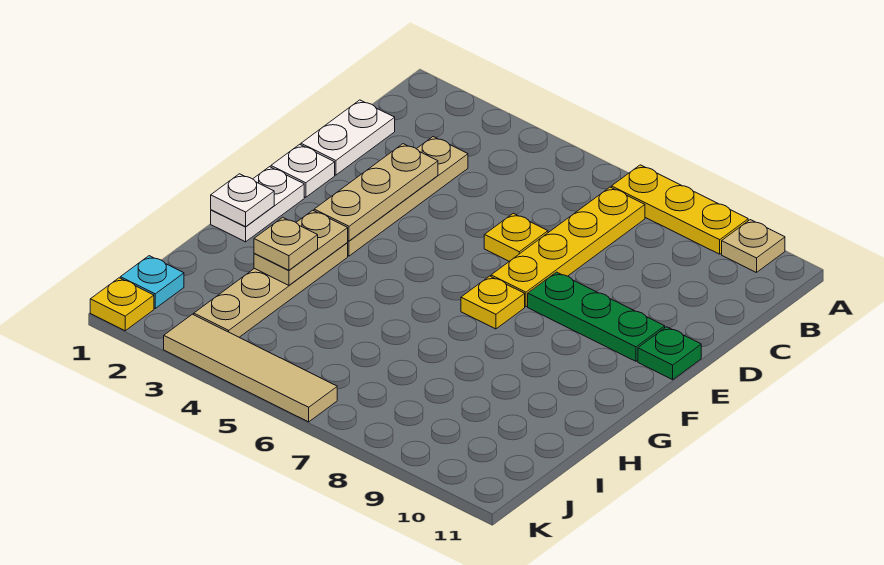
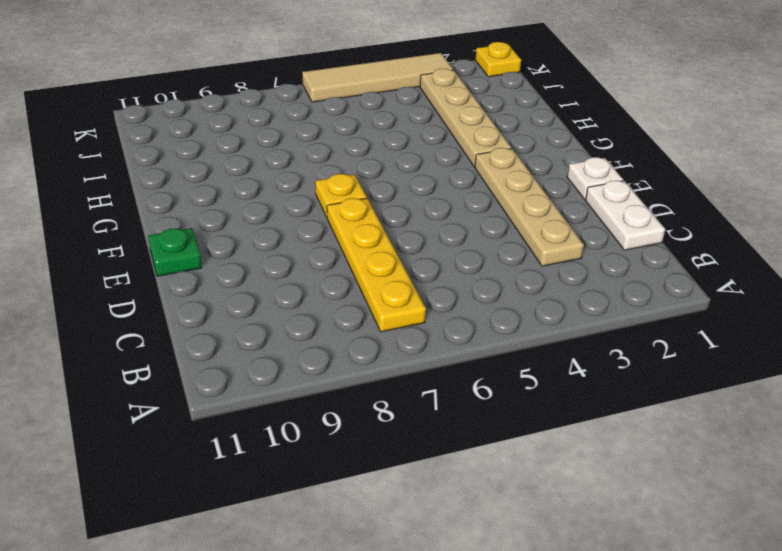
none -> yellow plate A7:A9 level 1
none -> tan plate A10 level 1
none -> yellow plate D6 level 1

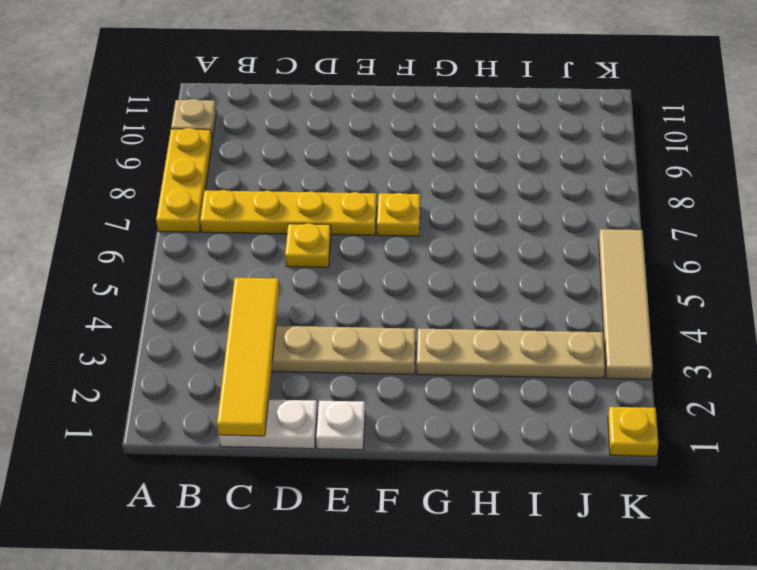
yellow tile C1:C4 level 2 -> none
none -> green plate E8:E10 level 1
none -> green plate E11 level 1
none -> white plate F1:G1 level 1

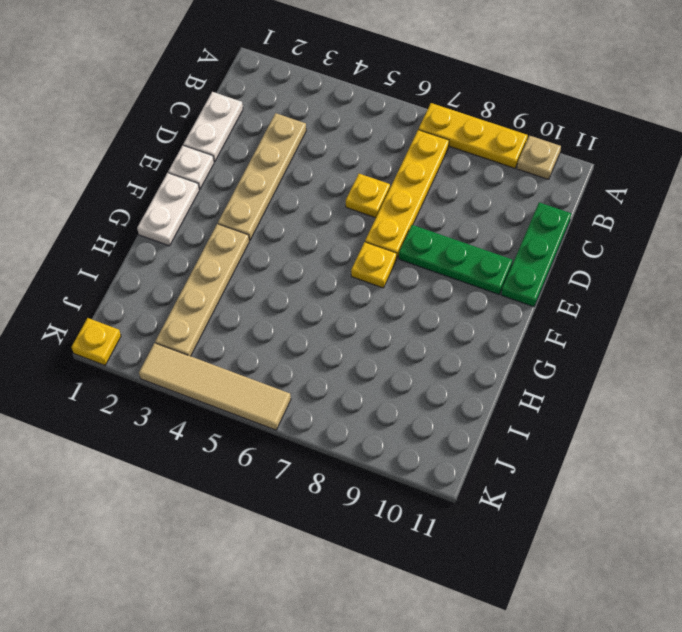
green plate C11:E11 level 1 -> green plate E11 level 1
none -> cyan plate J1 level 1
none -> tan plate D3:F3 level 2
none -> white plate G1 level 2

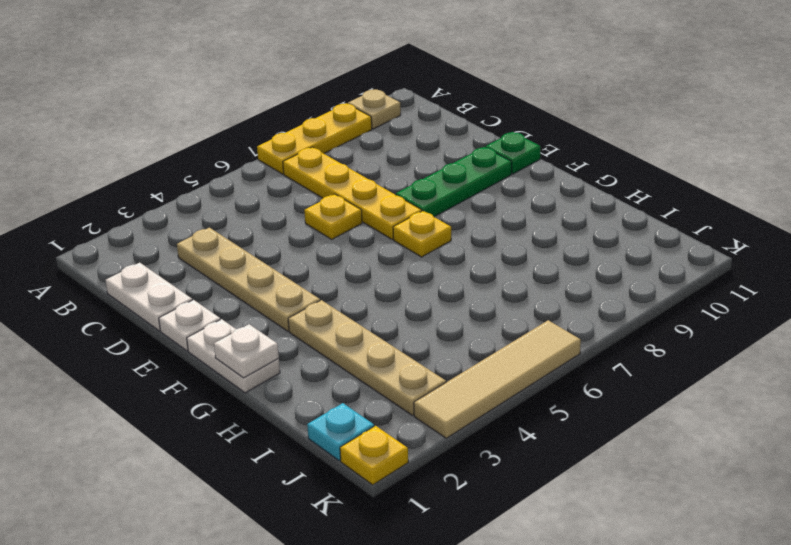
none -> tan plate D3:F3 level 2
none -> tan plate G3:H3 level 2
none -> tan plate H3 level 3

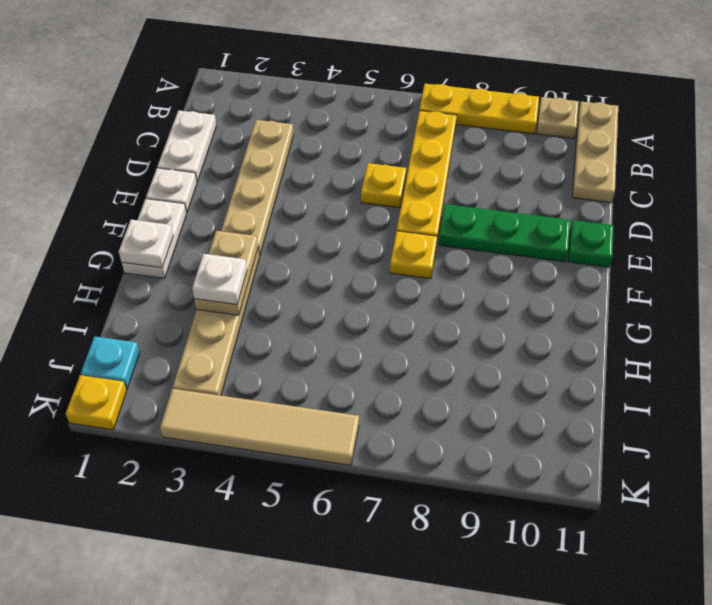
tan plate A11:C11 level 1 -> tan plate D3:F3 level 2
white plate H3 level 3 -> tan plate H3 level 3

